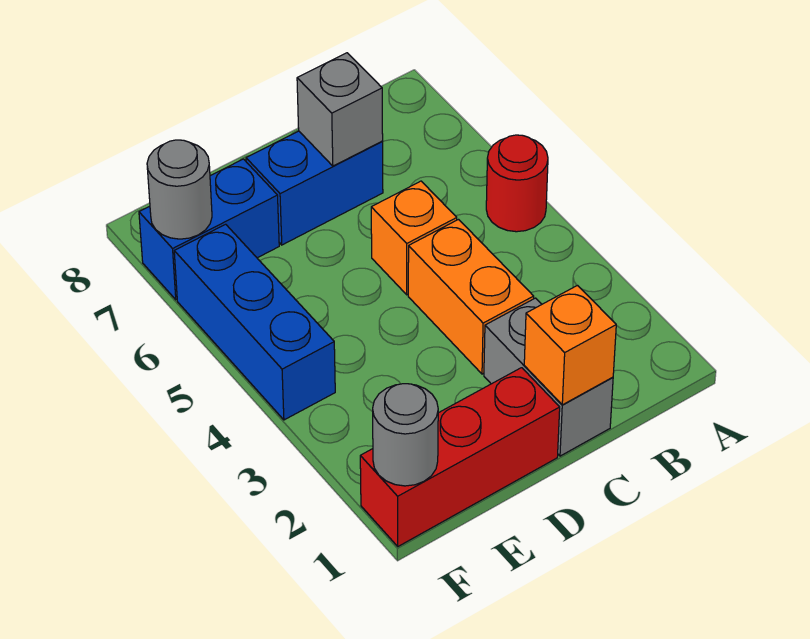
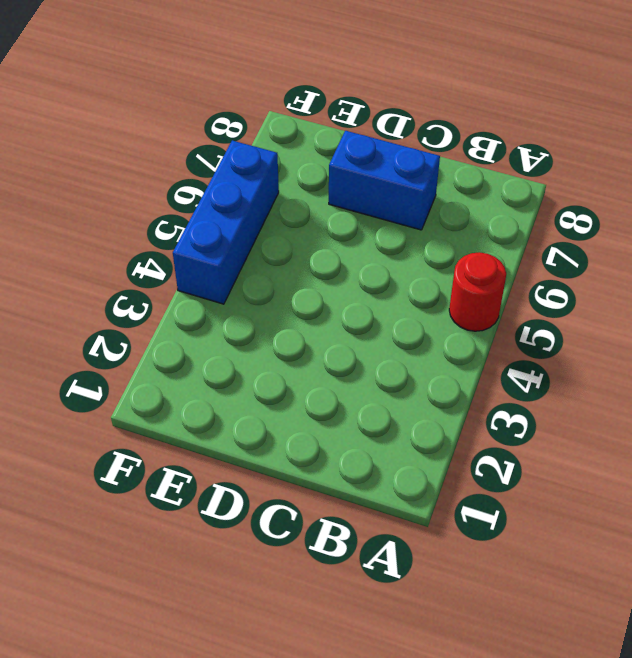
none -> grey brick C1:C2 level 1
none -> orange brick C3:C4 level 1
none -> orange brick C5 level 1

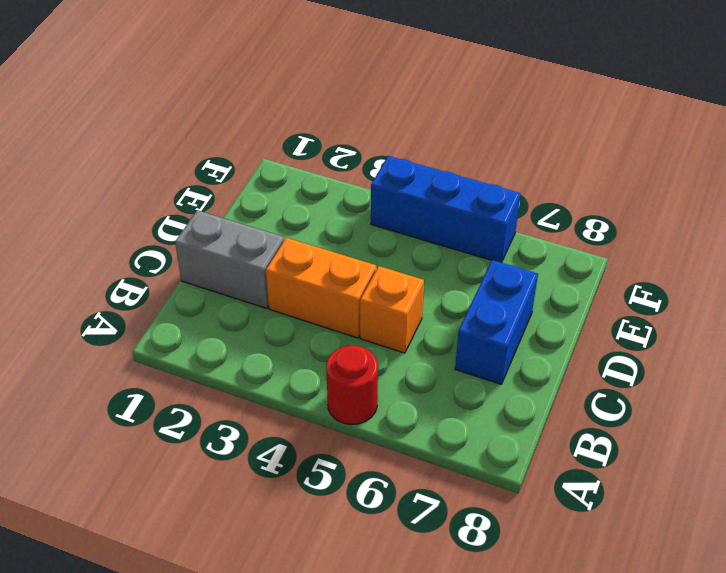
none -> red brick D1:F1 level 1
none -> blue brick E7:F7 level 1
none -> orange brick C1 level 2

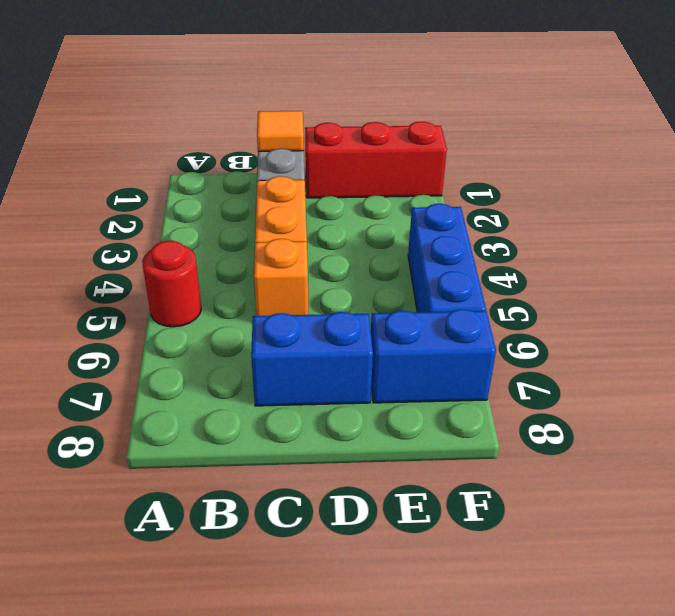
orange tile C1 level 2 -> orange brick C1 level 2
none -> grey brick C7 level 2
none -> grey round brick F1 level 2
none -> grey round brick F7 level 2

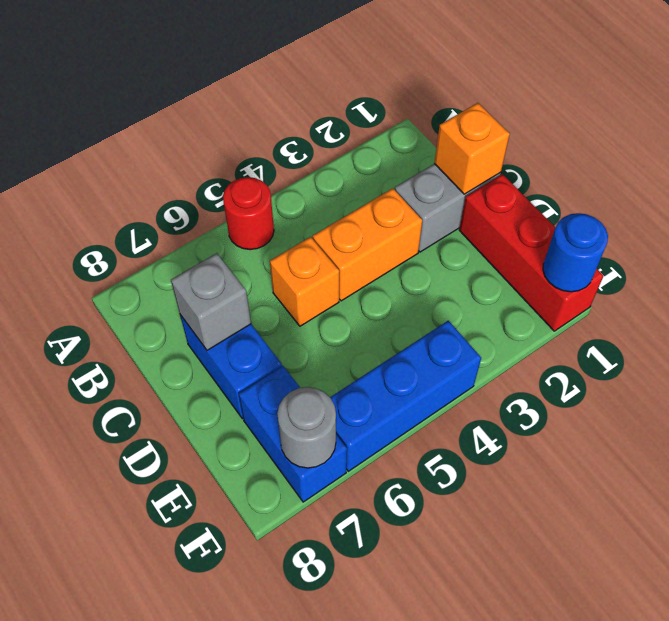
blue round brick F1 level 2 -> grey round brick F1 level 2

